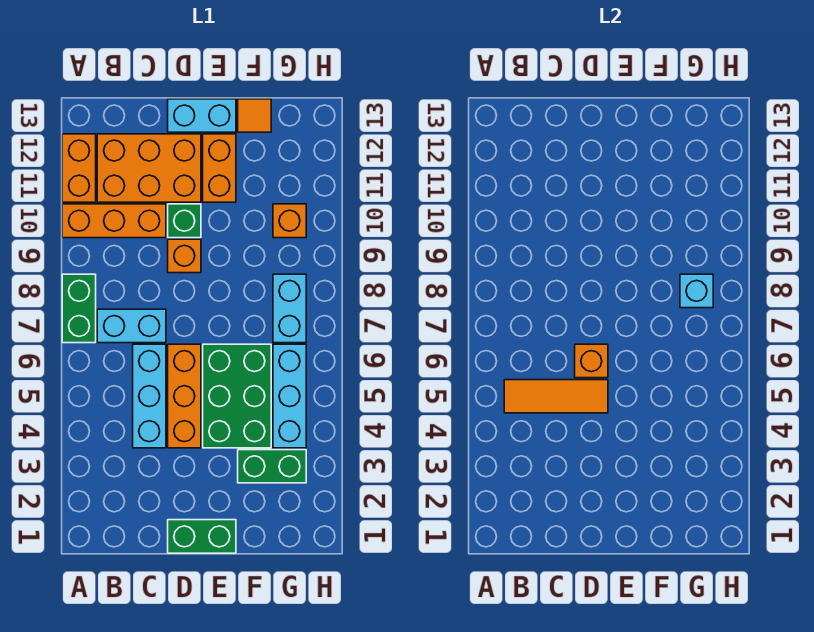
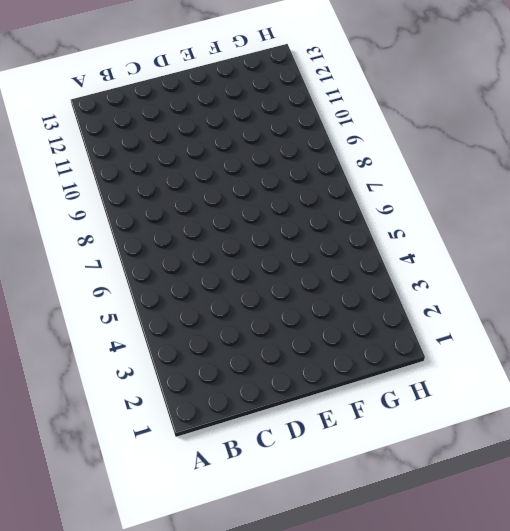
none -> green brick A7:A8 level 1
none -> orange brick A10:C10 level 1
none -> orange brick A11:A12 level 1

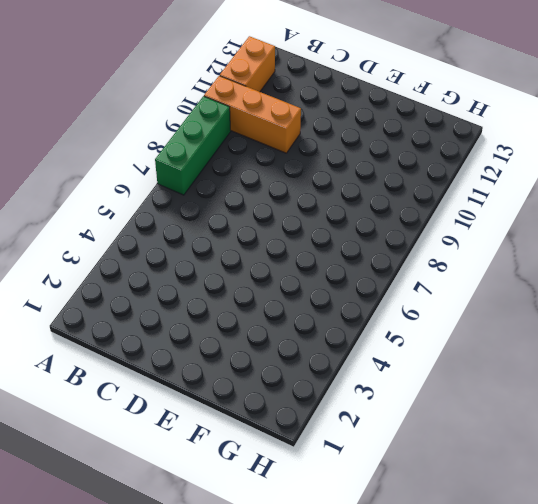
green brick A7:A9 level 1 -> green brick A7:A8 level 1
none -> cyan brick B7:C7 level 1
none -> orange brick B11:D12 level 1
none -> cyan brick C4:C6 level 1

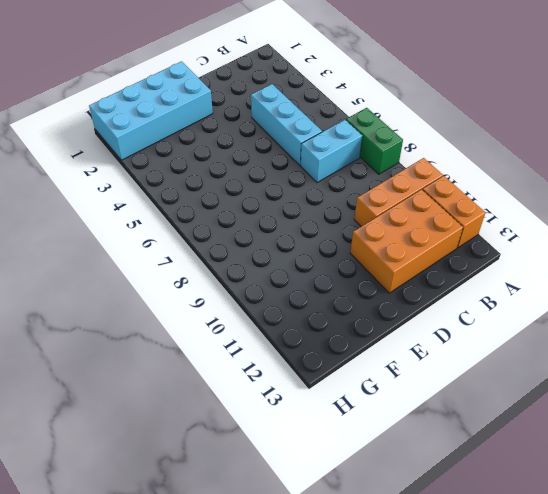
cyan brick E1:H2 level 1 -> green brick D1:E1 level 1
none -> orange brick D4:D6 level 1
none -> orange brick D9 level 1
none -> green brick D10 level 1

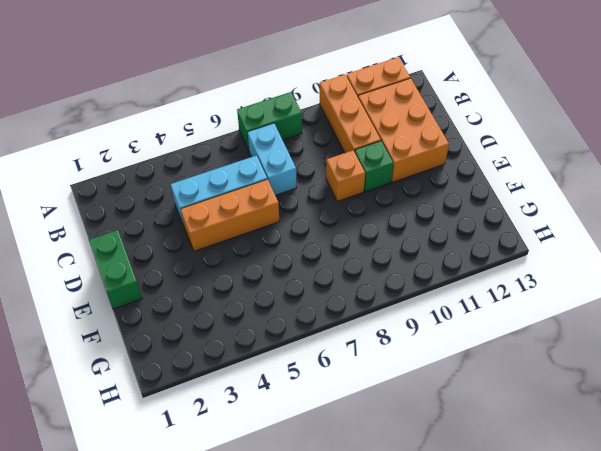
none -> cyan brick D13:E13 level 1
none -> green brick E4:F6 level 1
none -> orange brick E11:E12 level 1

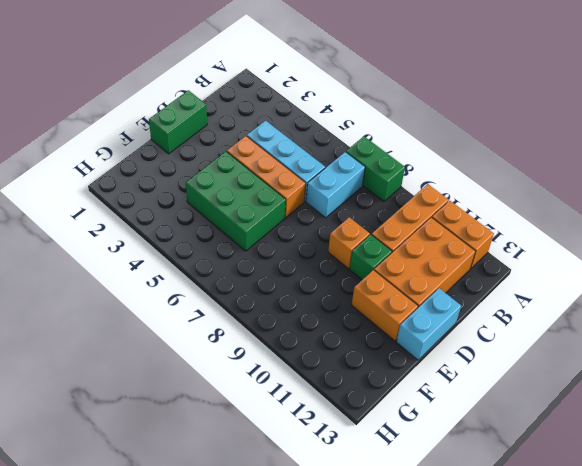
none -> green brick F3:G3 level 1
none -> orange tile F13 level 1
none -> cyan brick G4:G6 level 1

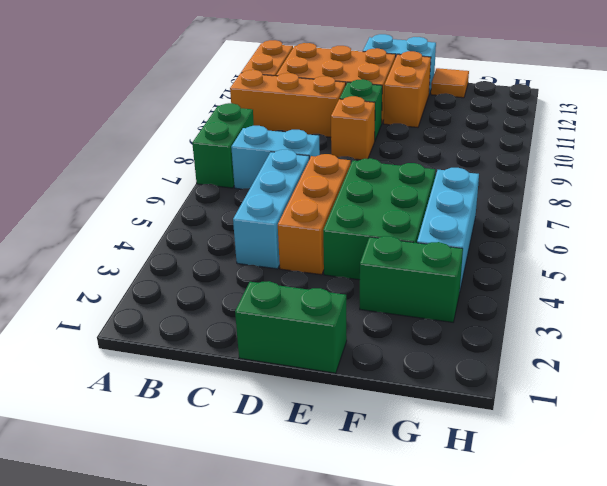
none -> cyan brick G7:G8 level 1
none -> orange brick G10 level 1
none -> orange tile B5:D5 level 2

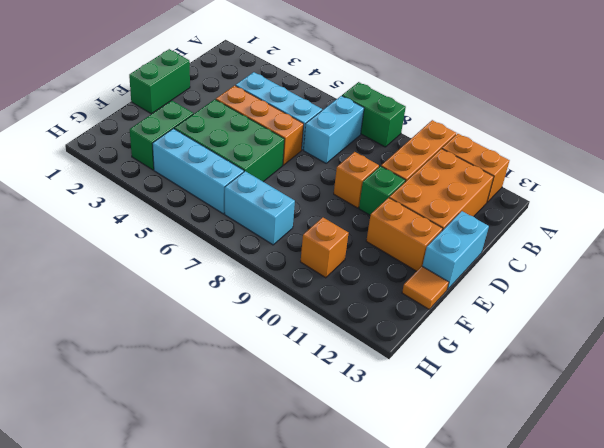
none -> orange tile B5:D5 level 2
none -> orange brick D6 level 2
none -> cyan brick G8 level 2

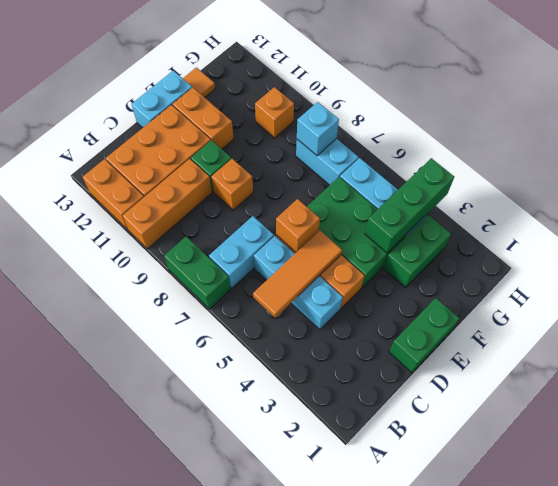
green brick F4:H4 level 2 -> none

